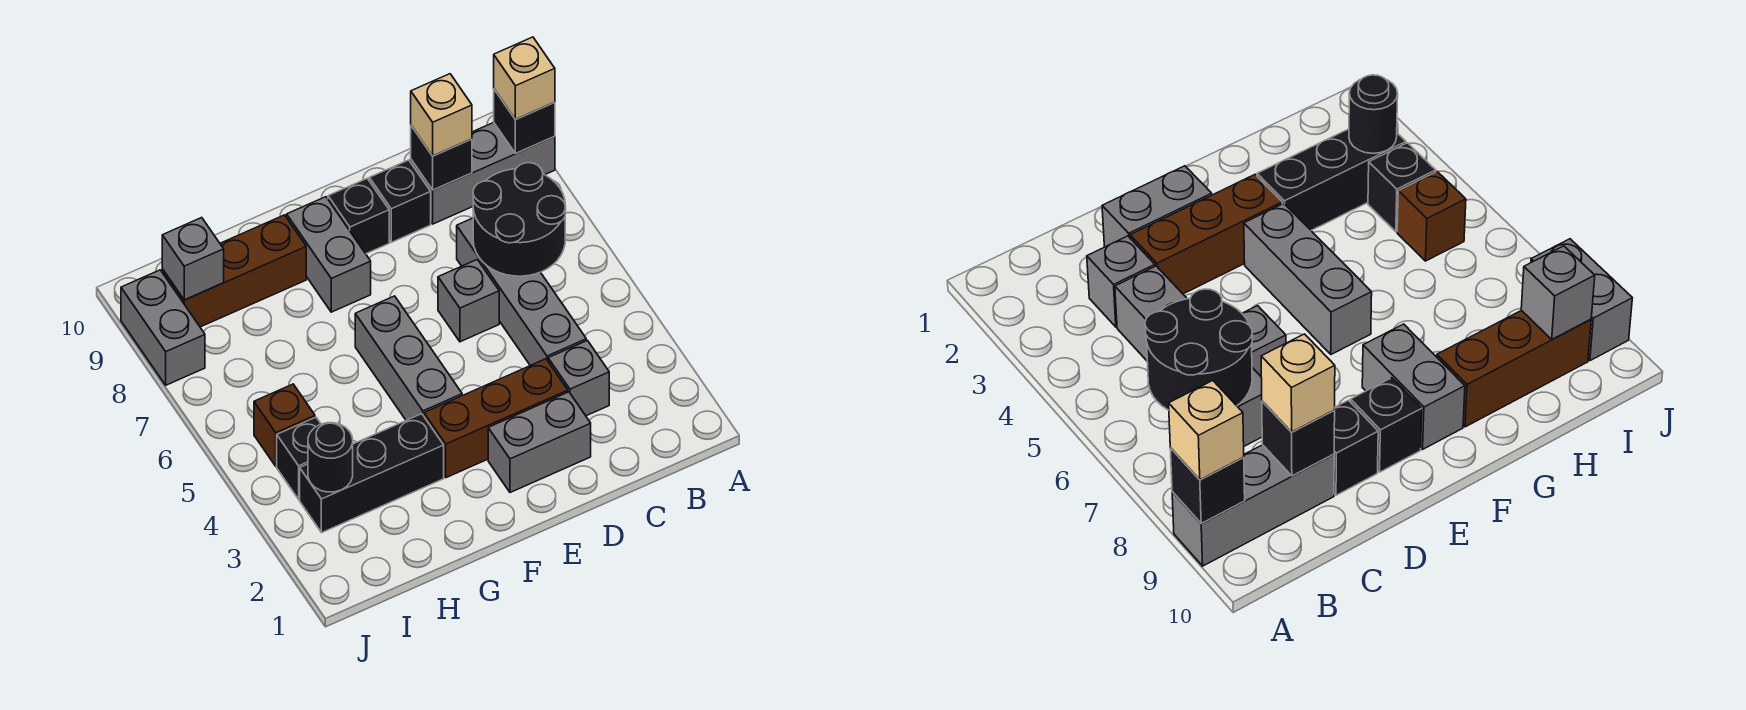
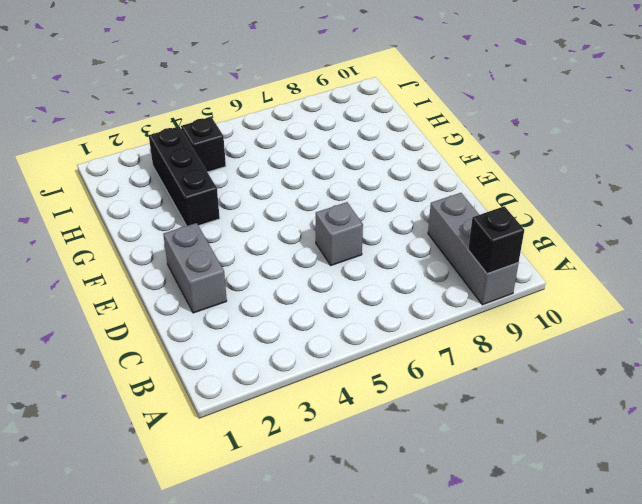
none -> grey brick C3 level 1
none -> grey brick C4:C7 level 1
none -> brown brick D3:F3 level 1

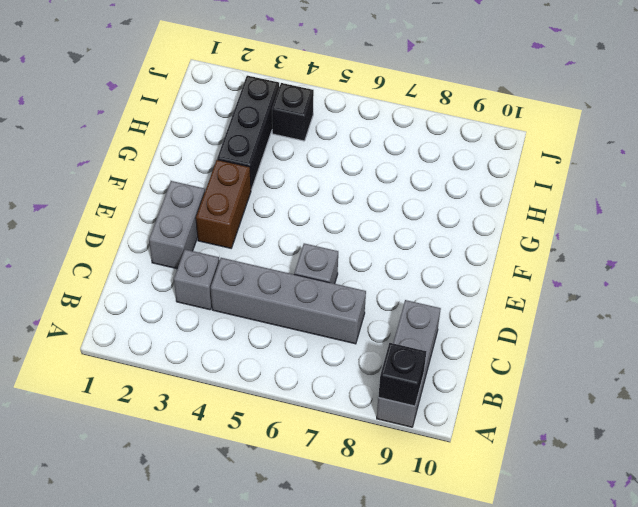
brown brick E3:F3 level 1 -> brown brick D3:F3 level 1
none -> black brick D9 level 1
none -> black brick E9 level 1
none -> grey brick F4:F6 level 1

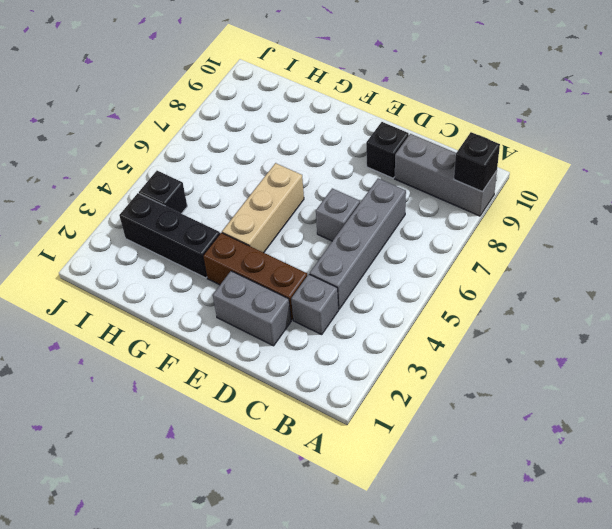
tan brick F4:F6 level 1 -> grey brick F4:F6 level 1
none -> black brick E9 level 1
none -> grey brick F8:F9 level 1
none -> brown brick G9:I9 level 1

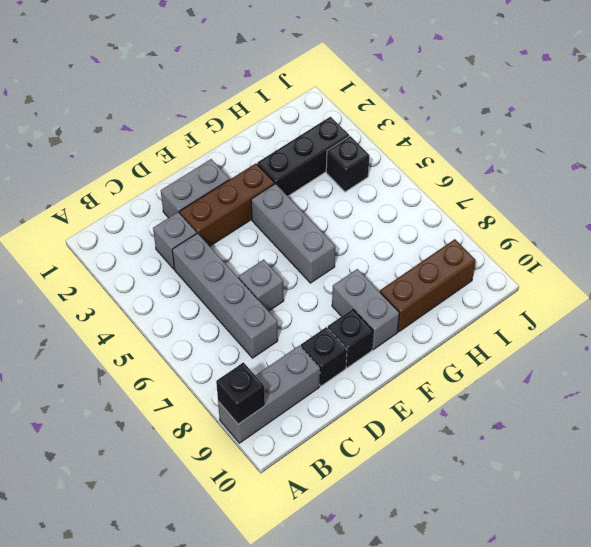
none -> brown brick I5 level 1
none -> grey brick J8:J9 level 1
none -> black round brick B6:C7 level 2

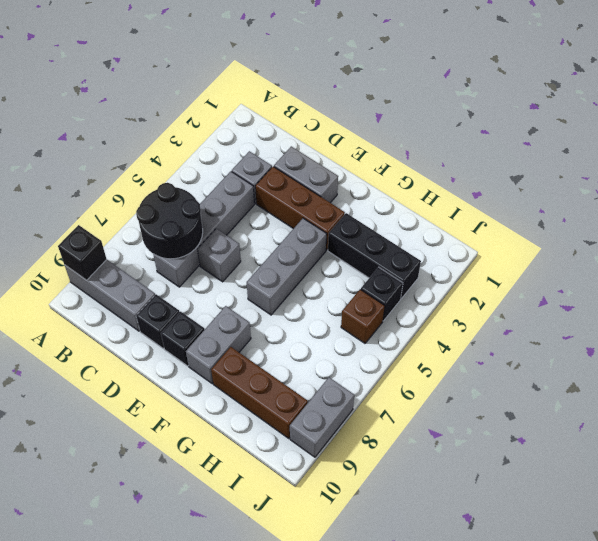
none -> black brick C9 level 2
none -> black round brick I3 level 2
none -> grey brick I9 level 2

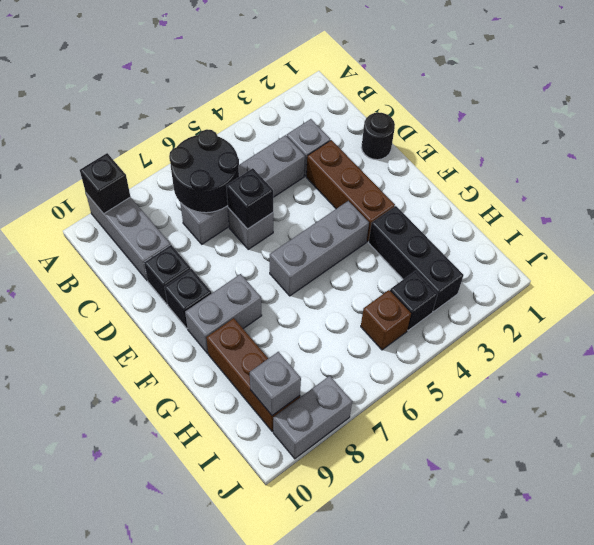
black round brick D1 level 1 -> black round brick I3 level 2
black brick D6 level 2 -> black brick C9 level 2
none -> grey brick D2:E2 level 1
none -> tan brick A9 level 3
none -> tan brick C9 level 3

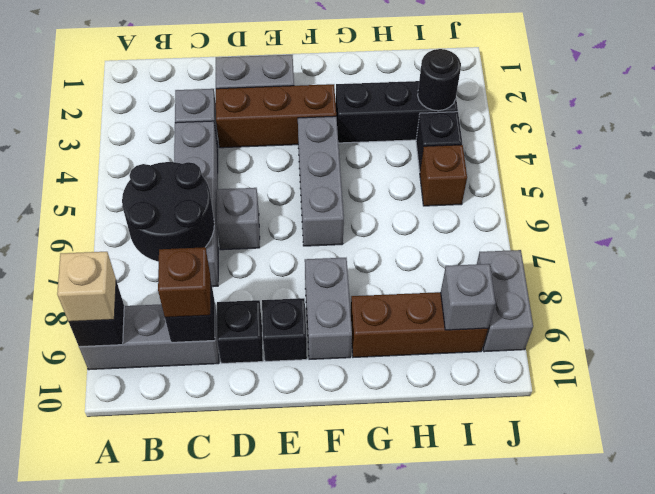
brown brick C9 level 3 -> tan brick C9 level 3

